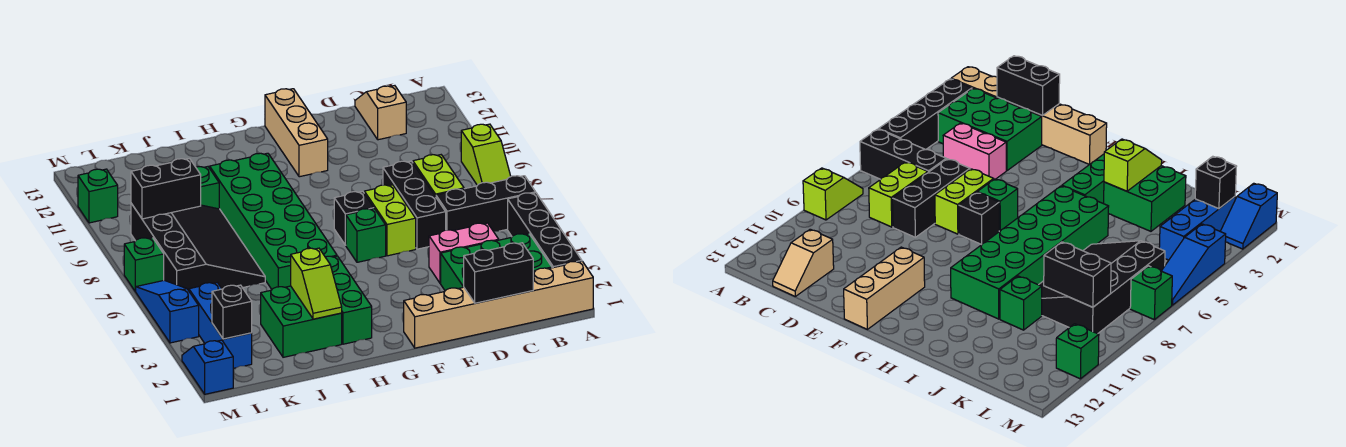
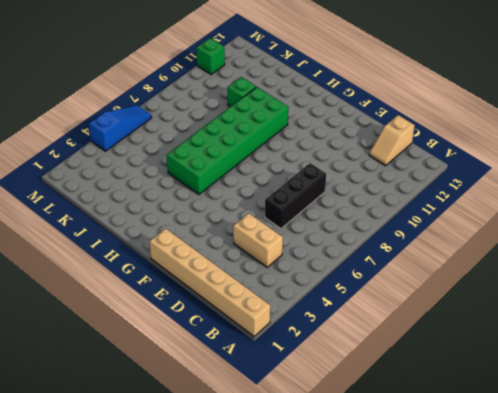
tan brick C4:D4 level 1 -> pink brick C4:D4 level 1
tan slope C12:C13 level 1 top 13 -> tan slope C12:C13 level 1 top 12
none -> black brick A2:A5 level 1
none -> black brick A6:C6 level 1
none -> lime slope A8:A9 level 1 top 9

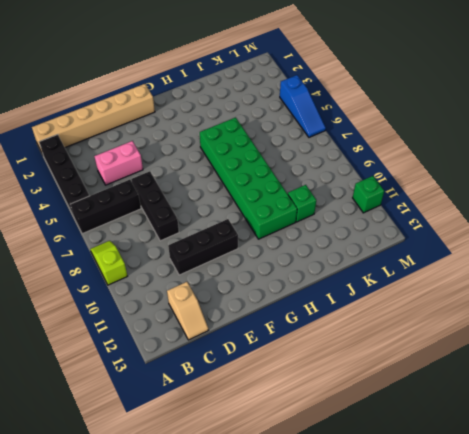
black brick D10:F10 level 1 -> none
none -> green brick B2:D3 level 1
none -> lime brick C7:C8 level 1
none -> lime brick E6:E7 level 1

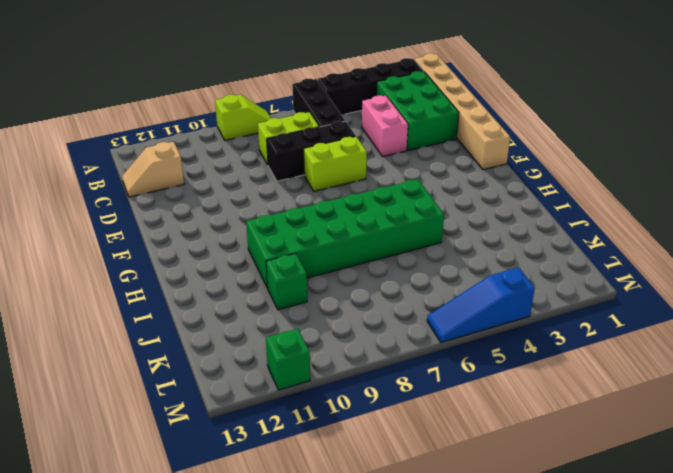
none -> green brick F6 level 1
none -> black brick F7 level 1
none -> tan brick F11:F13 level 1

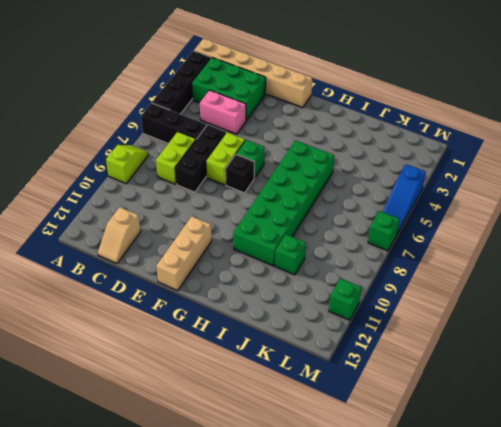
none -> green brick H2:H4 level 1
none -> green brick I2:J3 level 1
none -> black slope J6:L9 level 1 top L

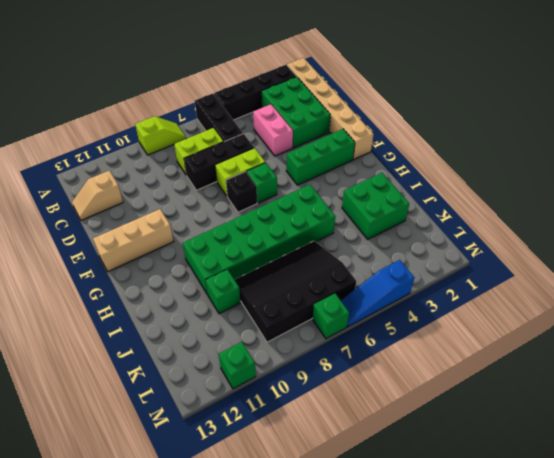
green brick F2:F4 level 1 -> green brick H2:H4 level 1
none -> blue brick L2:L4 level 1
none -> blue slope M1:M2 level 1 top 1
none -> black brick C1:D1 level 2

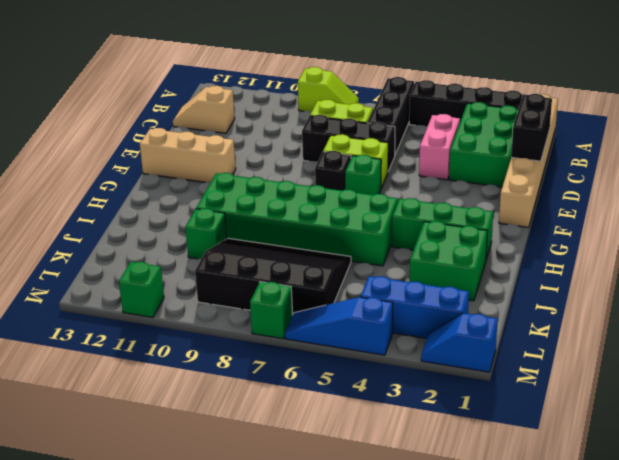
none -> lime slope I2:I3 level 2 top 3
none -> black brick K9:L9 level 2
none -> black brick L2 level 2

